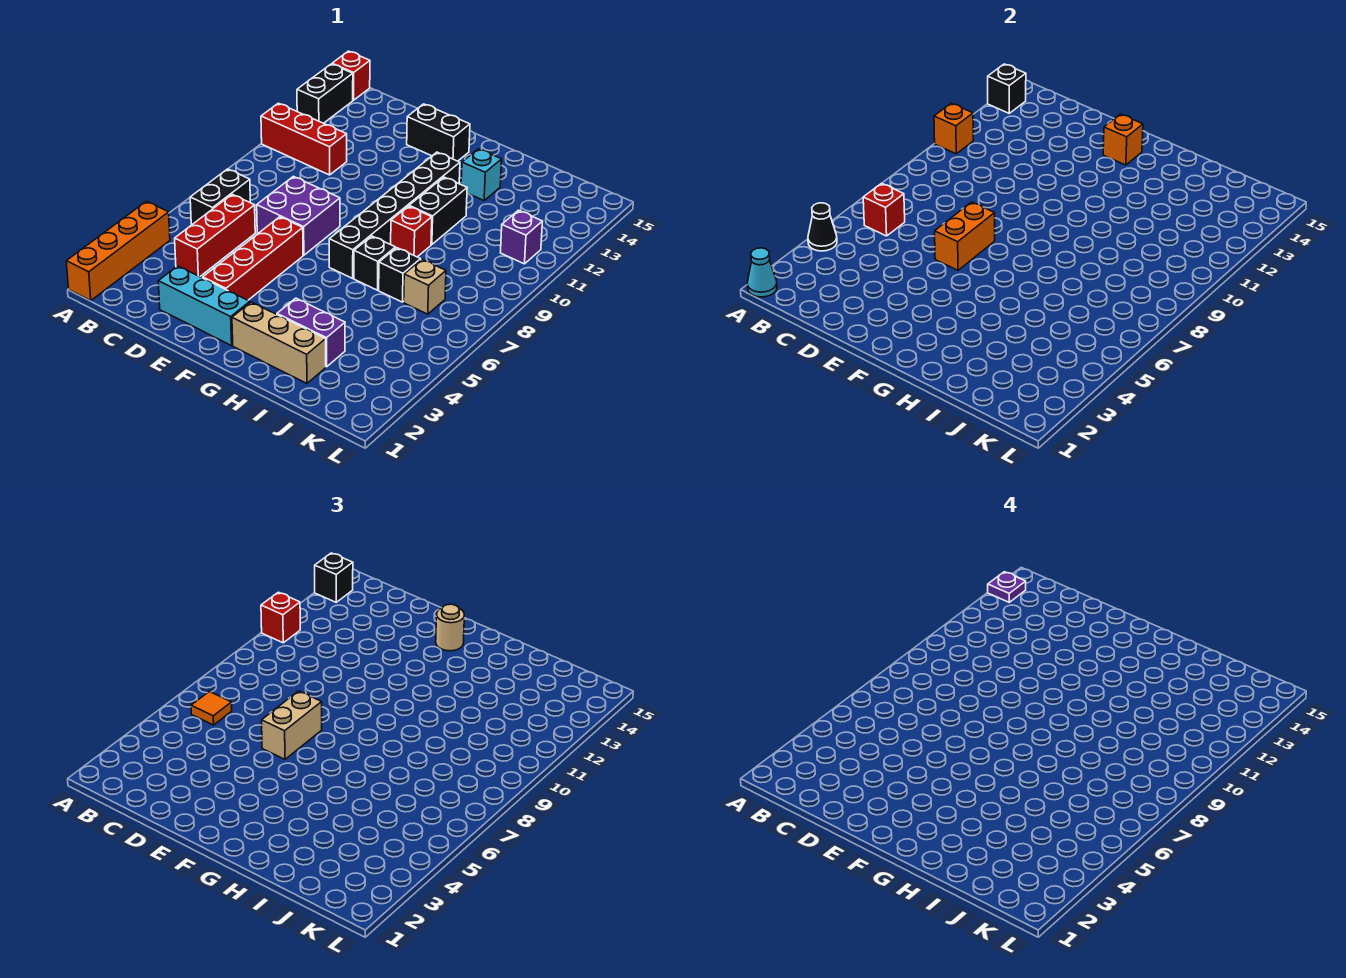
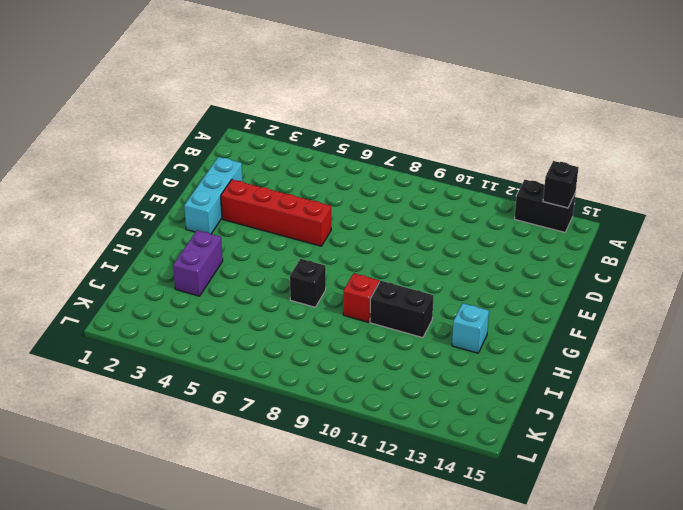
none -> orange brick A1:A4 level 1
none -> red brick A11:C11 level 1
none -> red brick A15 level 1
none -> black brick B6:B7 level 1

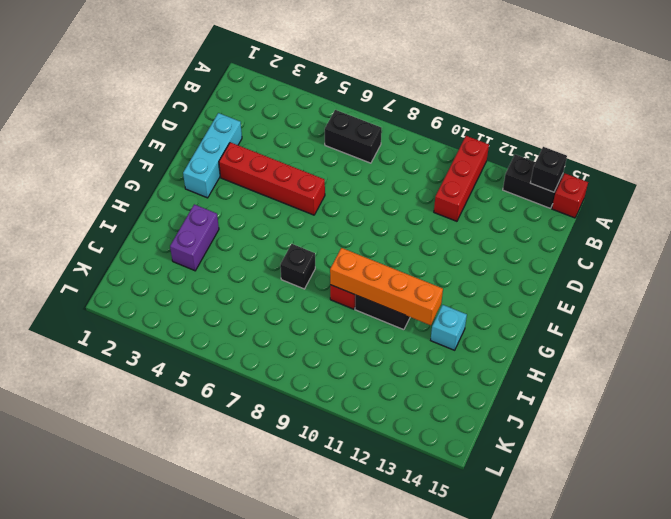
orange brick H9:H12 level 2 -> orange brick A1:A4 level 1
none -> red brick C4:C6 level 1
none -> purple brick D7:E8 level 1
none -> black brick E14:F14 level 1
none -> tan brick G2:I2 level 1

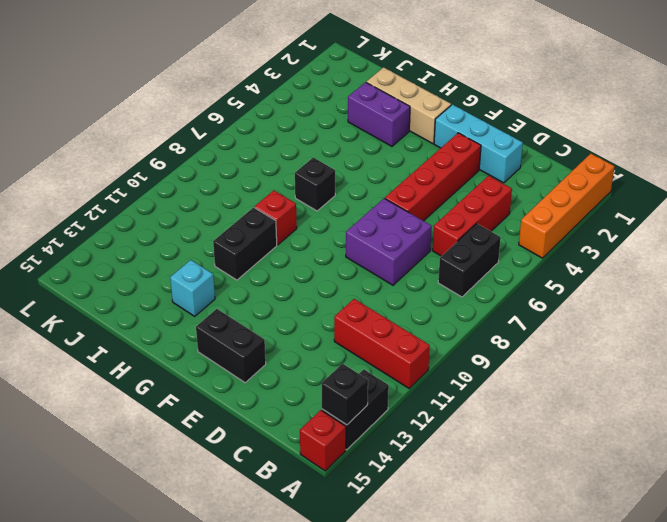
none -> black brick G7:G12 level 1
none -> black brick I7 level 1
none -> tan brick J7 level 1
none -> purple brick K11 level 1

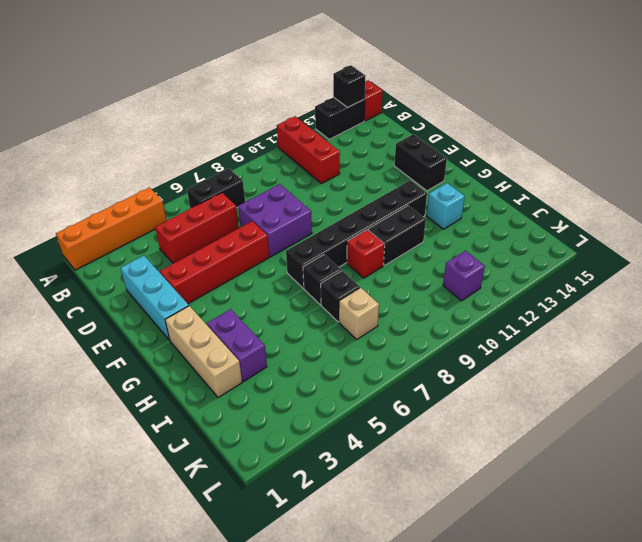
none -> cyan cone A1 level 2
none -> black cone A4 level 2
none -> orange brick A11 level 2
none -> red brick B6 level 2

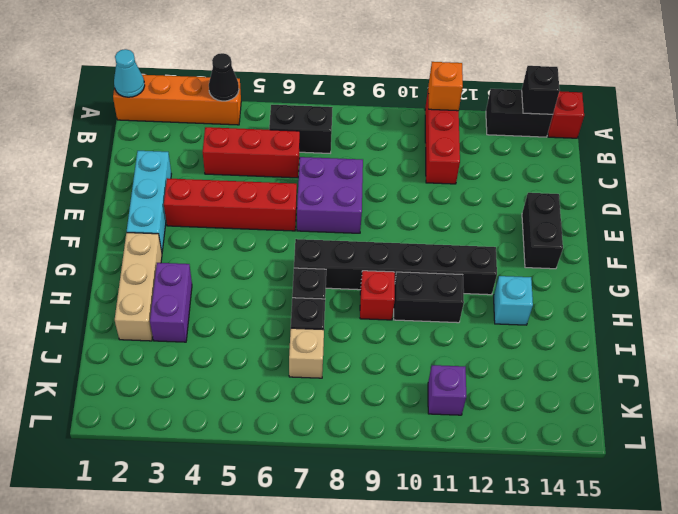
none -> red brick B6 level 2
none -> orange brick E6:E7 level 2
none -> orange brick F14 level 2
none -> red brick A11 level 3

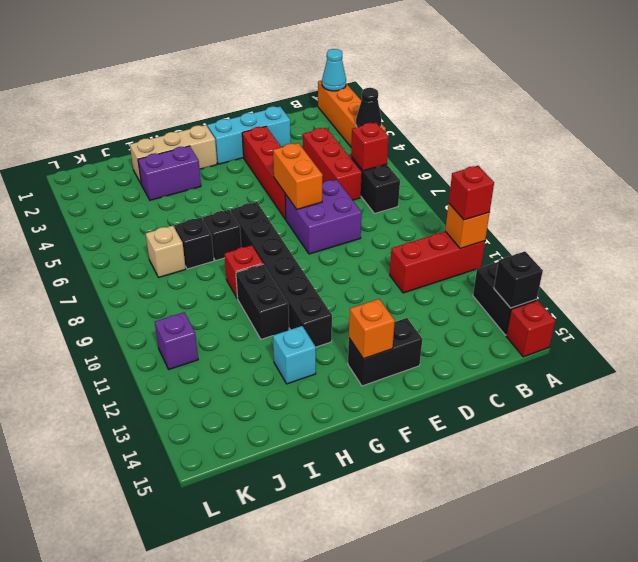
none -> black brick A14 level 3
none -> orange tile B6 level 3
none -> tan brick E6:E7 level 3
none -> tan round brick F14 level 3

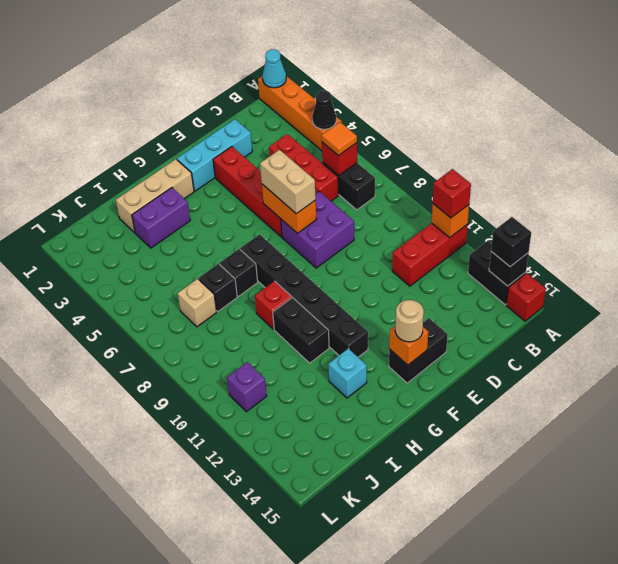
none -> purple plate A14 level 4

